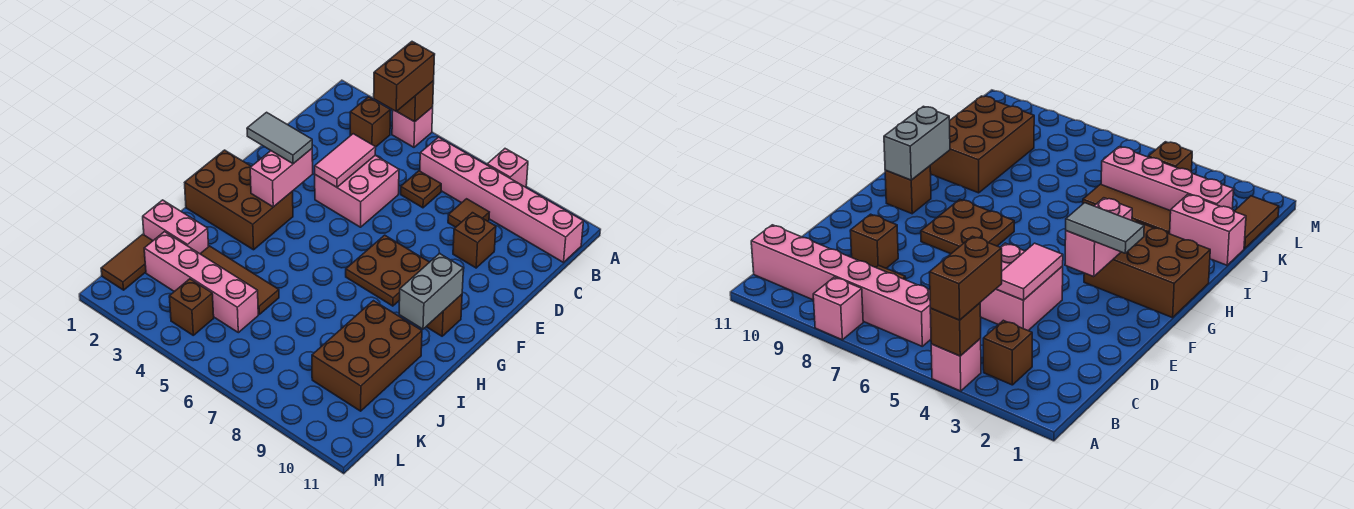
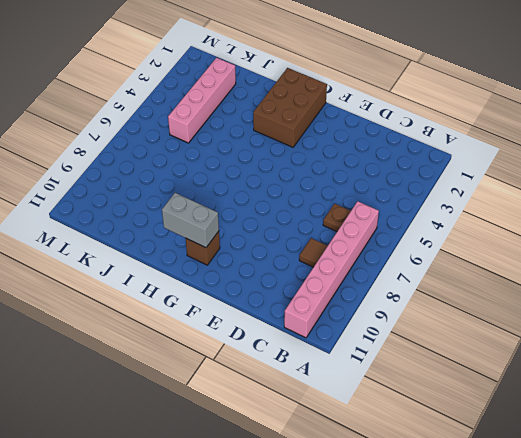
none -> pink brick A4 level 1
none -> pink brick A8 level 1
none -> brown brick B3 level 1

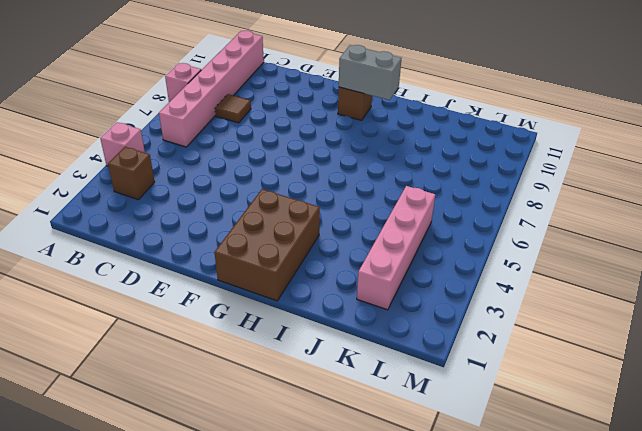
none -> brown plate C6 level 1
none -> pink brick D4:E5 level 1
none -> brown brick D9 level 1

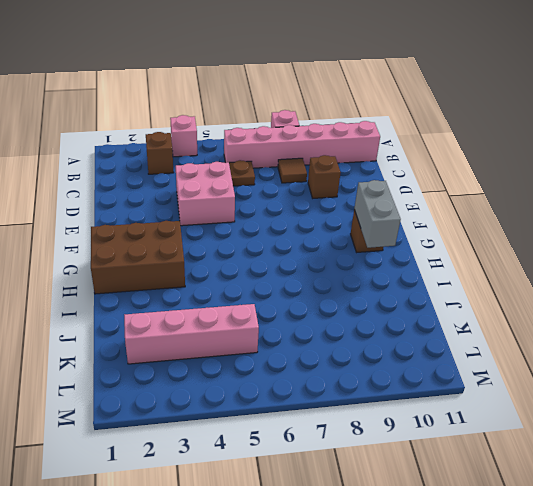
none -> brown plate F7:G8 level 1
none -> brown brick I9:K10 level 1
none -> pink brick J1:J2 level 1

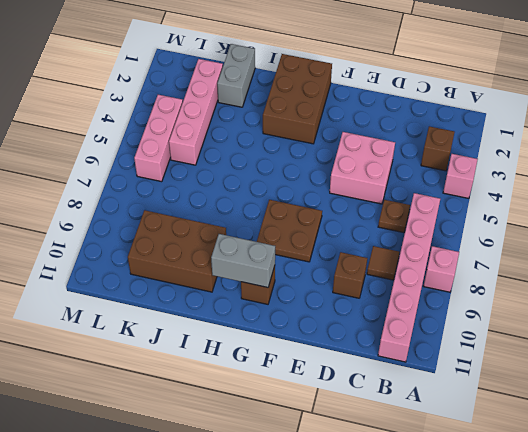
grey brick J1:J2 level 1 -> pink brick J1:J2 level 1
pink brick L4:L6 level 1 -> brown brick L4 level 1
none -> brown tile J3:J5 level 1
none -> brown tile K1:L1 level 1
none -> brown brick A4 level 2

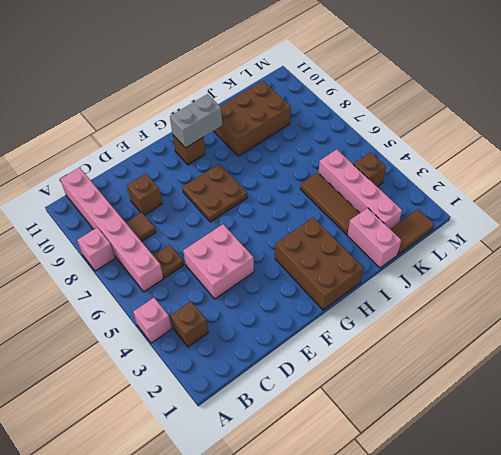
none -> brown brick A4 level 2
none -> pink tile D4:E4 level 2
none -> pink brick F3:G3 level 2

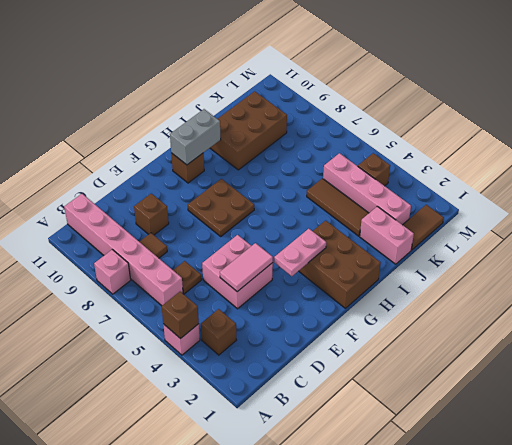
pink plate F3:G3 level 2 -> pink brick F3:G3 level 2
none -> brown brick A4:B4 level 3
none -> grey tile F2:F3 level 3

